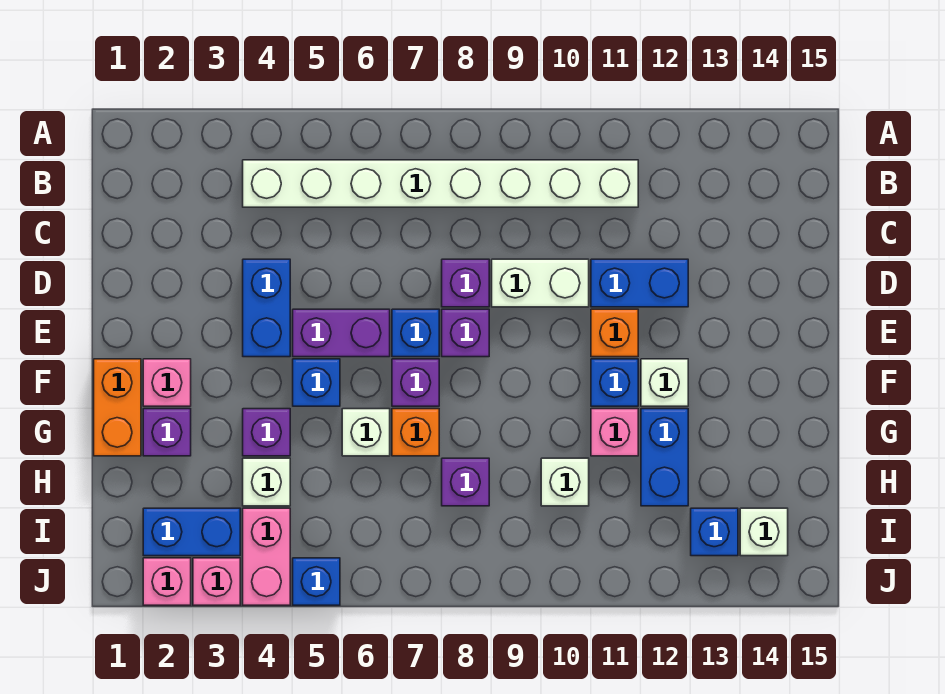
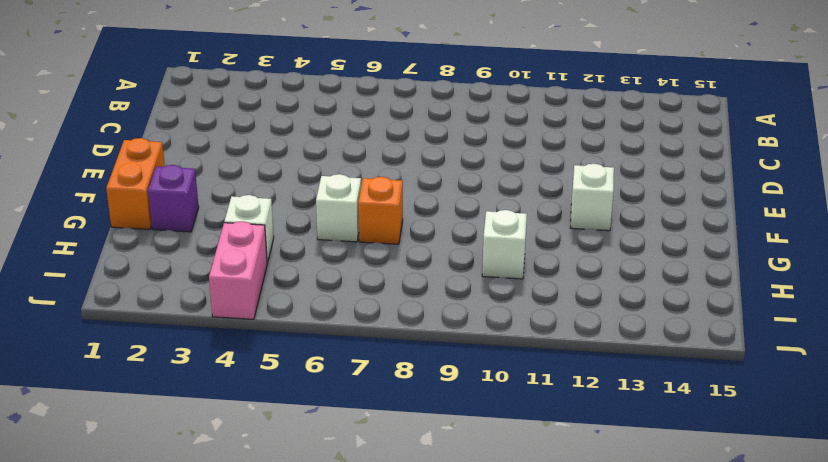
none -> white brick B4:B11 level 1
none -> blue brick D4:E4 level 1
none -> purple brick D8 level 1
none -> white brick D9:D10 level 1

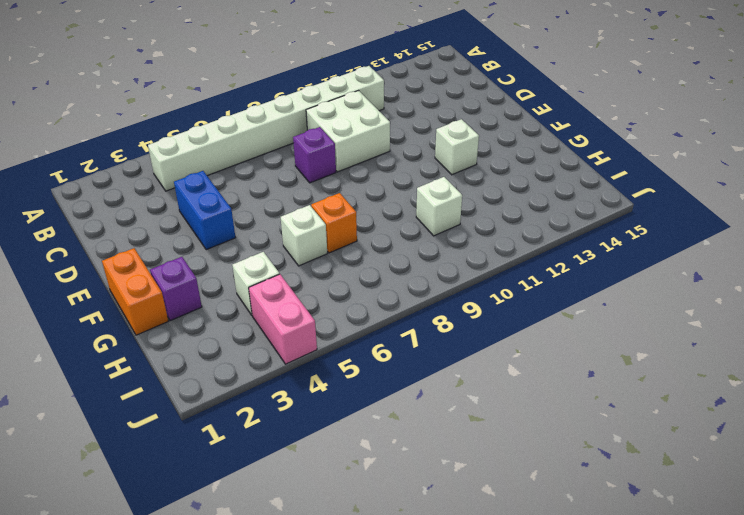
white brick C9:D10 level 1 -> white brick D9:D10 level 1
none -> blue brick D11:D12 level 1
none -> purple brick E5:E6 level 1
none -> blue brick E7 level 1
none -> purple brick E8 level 1

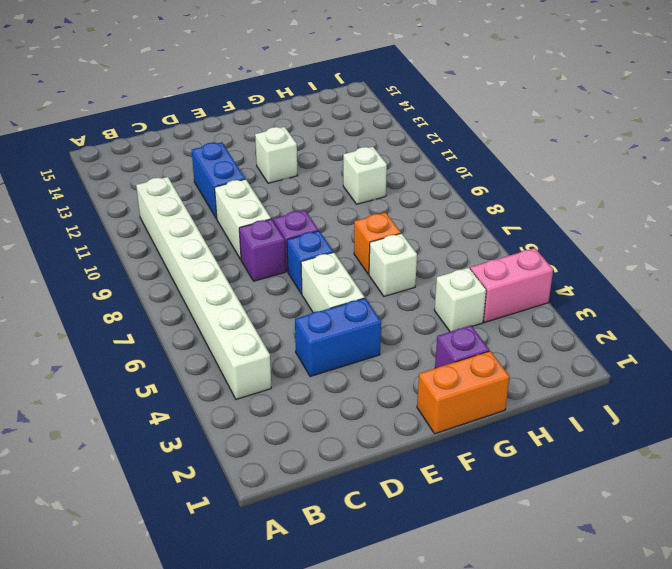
white brick E5:E6 level 1 -> purple brick E5:E6 level 1
none -> orange brick E11 level 1
none -> pink brick F2 level 1
none -> blue brick F5 level 1
none -> purple brick F7 level 1

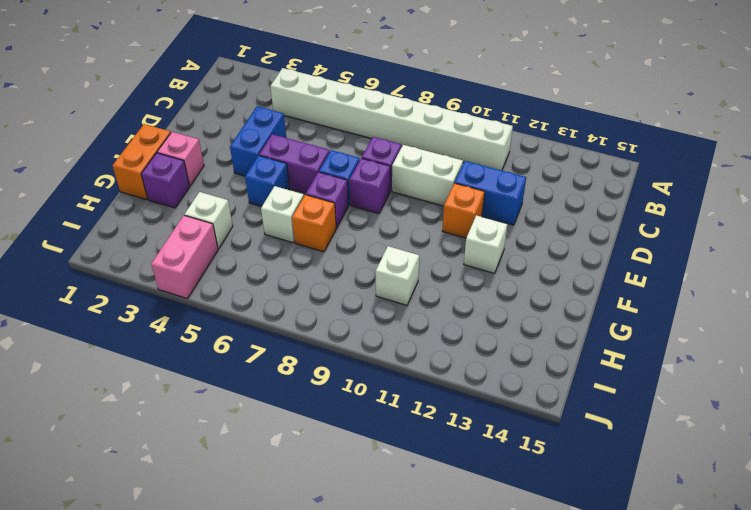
none -> blue brick F11 level 1
none -> purple brick G4 level 1
none -> pink brick G11 level 1
none -> blue brick G12:H12 level 1

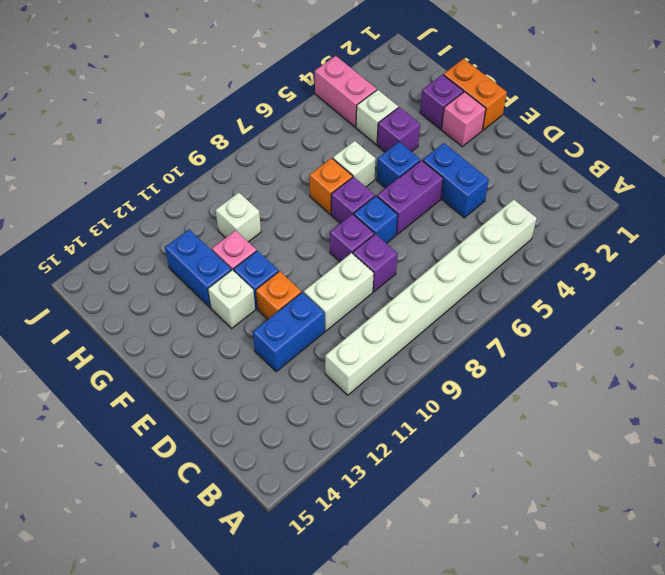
none -> purple brick H8 level 1
none -> blue brick I2:I3 level 1
none -> blue brick I13 level 1
none -> white brick I14 level 1

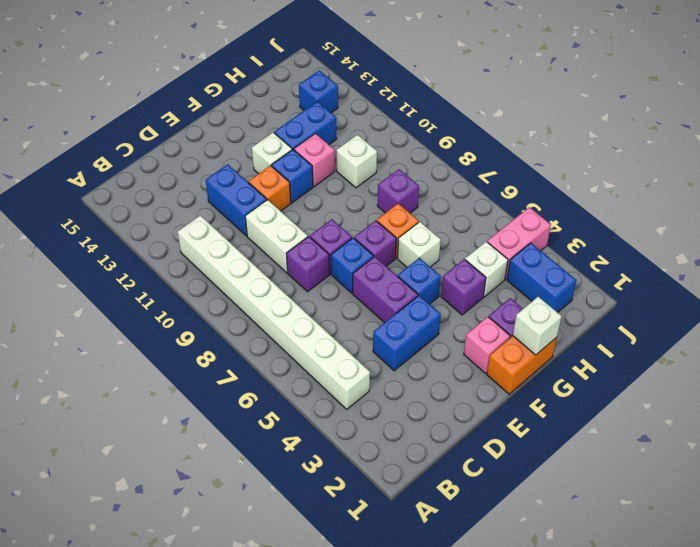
white brick G1 level 2 -> white brick I14 level 1
none -> pink brick J2 level 1
none -> pink brick J3 level 1
none -> blue brick J5 level 1

